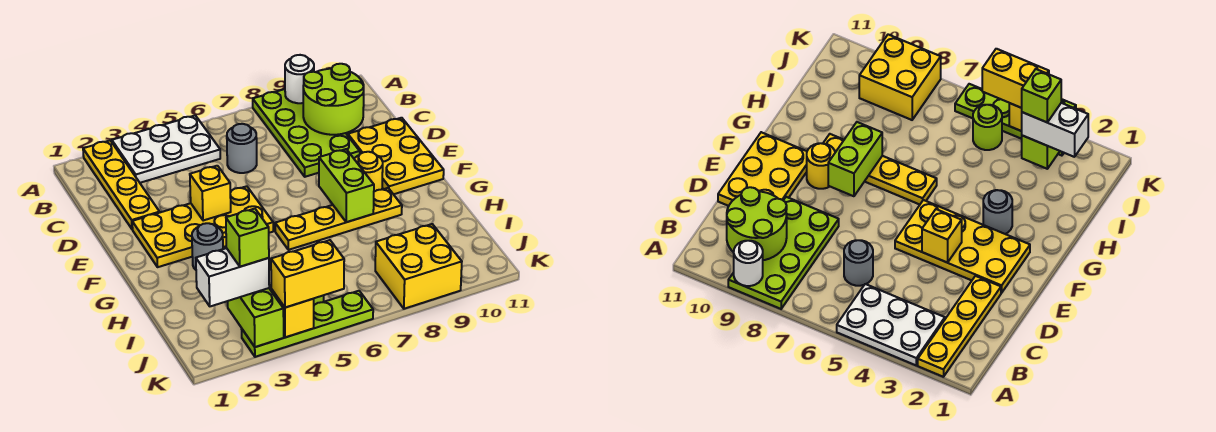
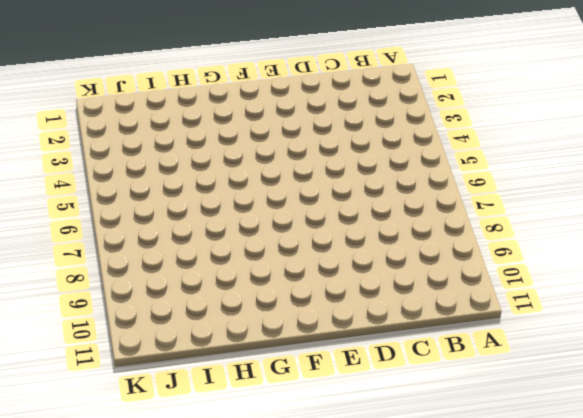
none -> yellow plate A2:D2 level 1
none -> white plate A3:B5 level 1
none -> lime plate A8:D9 level 1

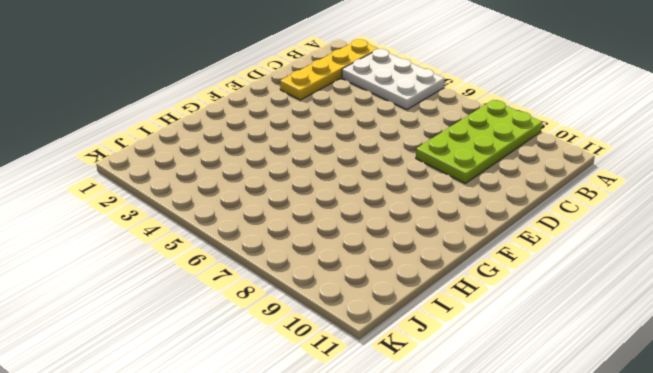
none -> grey round brick C6 level 1
none -> yellow plate D10:F11 level 1
none -> yellow plate E2:F5 level 1

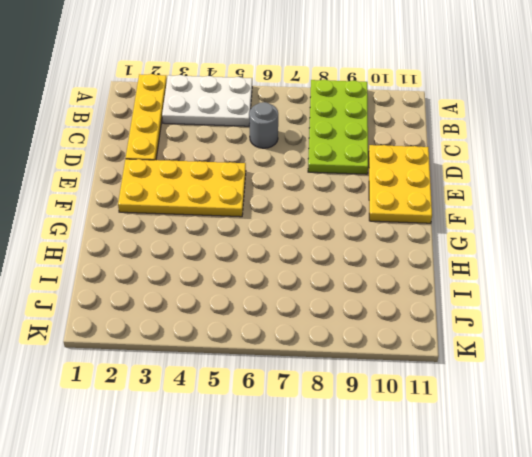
none -> yellow round brick F9 level 1
none -> grey round brick G3 level 1
none -> yellow plate G6:G9 level 1

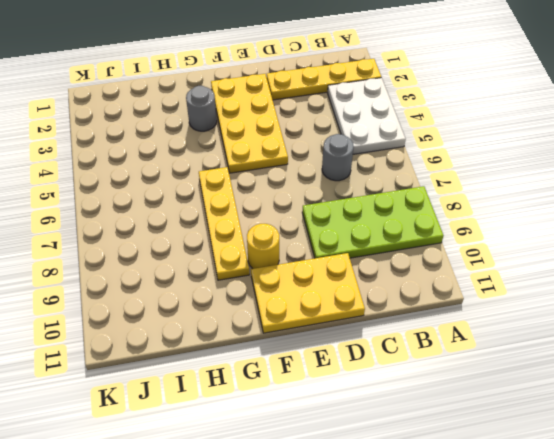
none -> lime round brick J5 level 1
none -> yellow brick J8:K9 level 1
none -> lime plate K3:K6 level 1

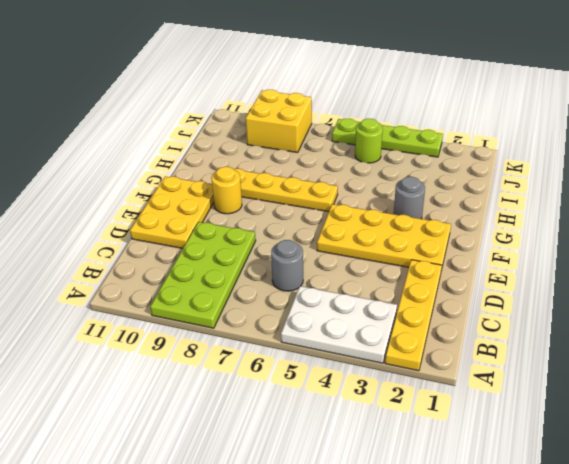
none -> white round brick A9 level 2
none -> lime round brick B9:C10 level 2
none -> yellow brick E4 level 2

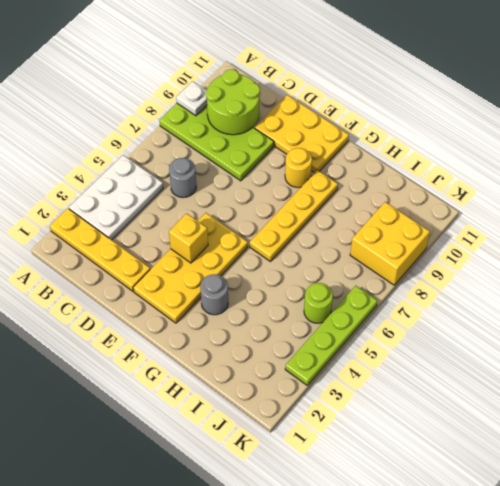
white plate A9 level 2 -> white round brick A9 level 2
none -> lime brick F8:G8 level 2
none -> lime brick J3:K3 level 2
none -> yellow brick K4 level 2

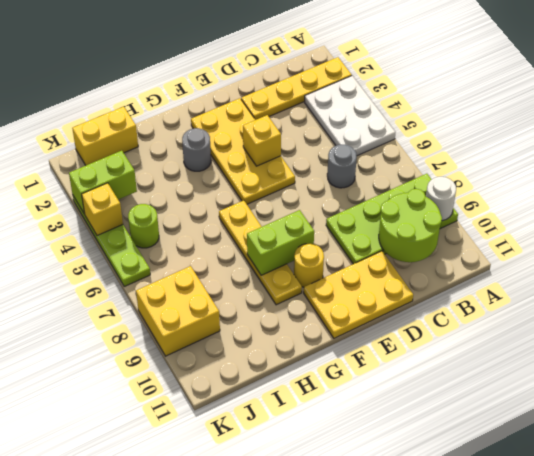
yellow brick I1:J1 level 1 -> yellow brick K4:K5 level 3
none -> white brick J2:J3 level 3
none -> lime brick J3 level 4

